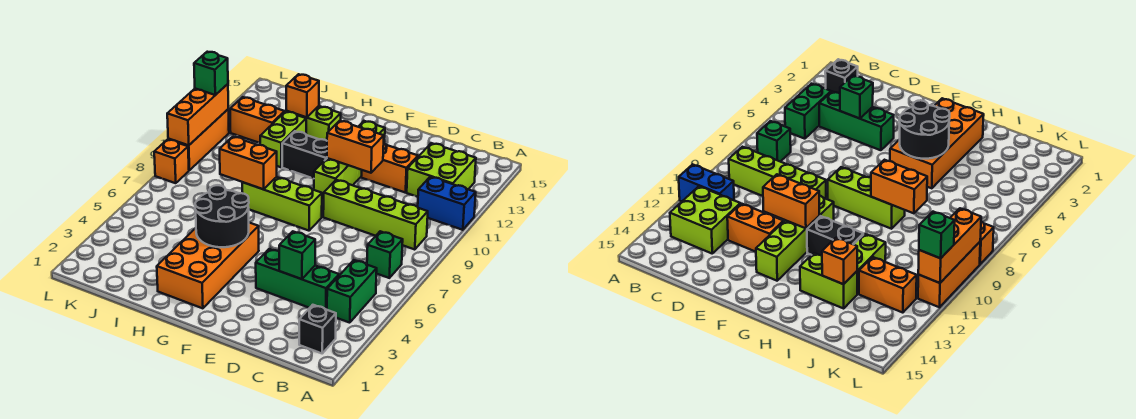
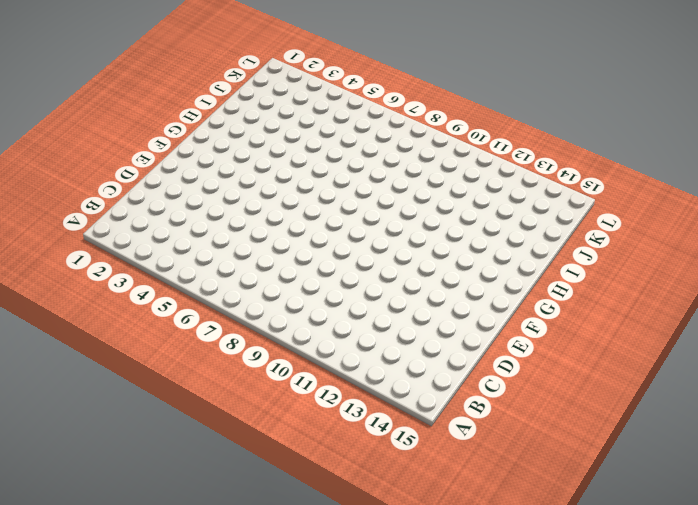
none -> blue brick A11:B11 level 1
none -> black brick B2 level 1
none -> green brick B4:B5 level 1

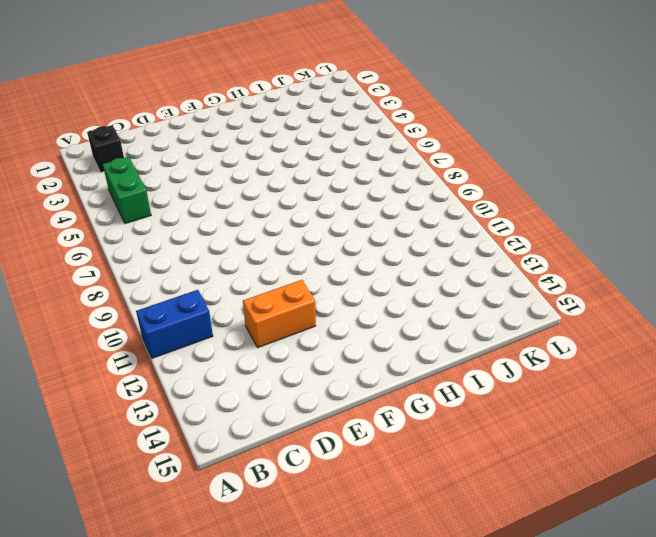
none -> green brick B7 level 1
none -> lime brick B9:E9 level 1
none -> lime brick B12:C13 level 1

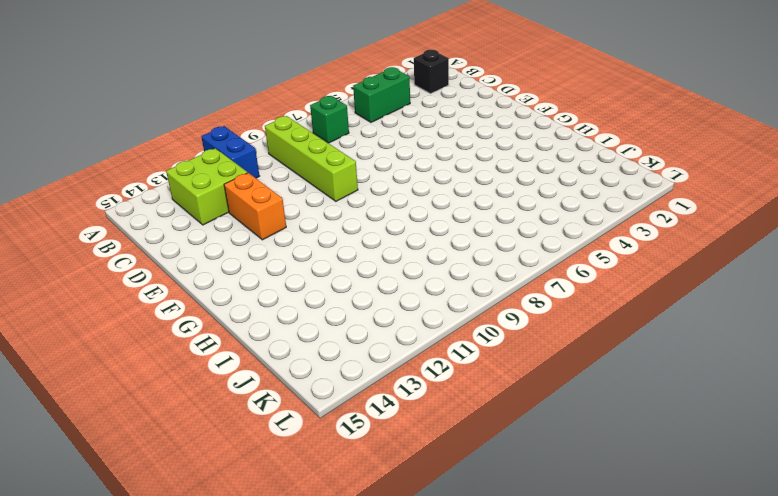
none -> green brick C4:E4 level 1
none -> lime brick F8:H8 level 1
none -> lime brick F10:F13 level 1

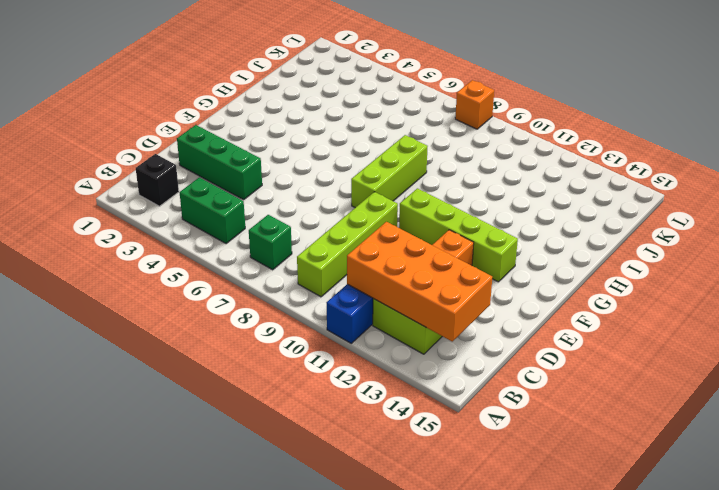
orange brick B11:C14 level 2 -> orange brick G2:H5 level 1
green brick D2:D4 level 1 -> green brick C4:E4 level 1
none -> black brick G11:H11 level 1
none -> lime brick H13:I13 level 1
none -> lime brick I11:I12 level 1

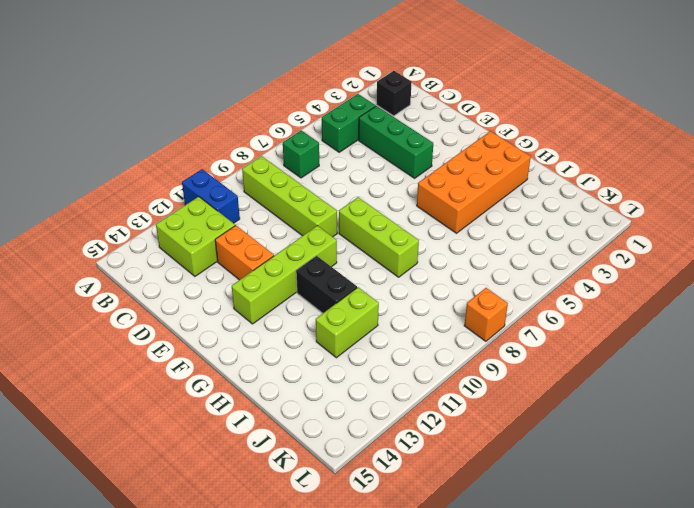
none -> lime brick H13:I13 level 1
none -> orange brick J12:K12 level 1
none -> orange brick L9:L11 level 1

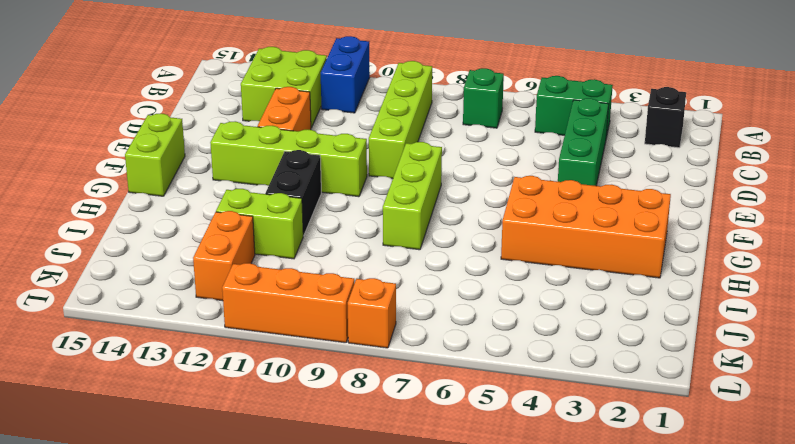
lime brick F15:G15 level 1 -> lime brick H13:I13 level 1
none -> green brick D4 level 2
none -> orange brick E11:F11 level 2
none -> black round brick G4:H5 level 2

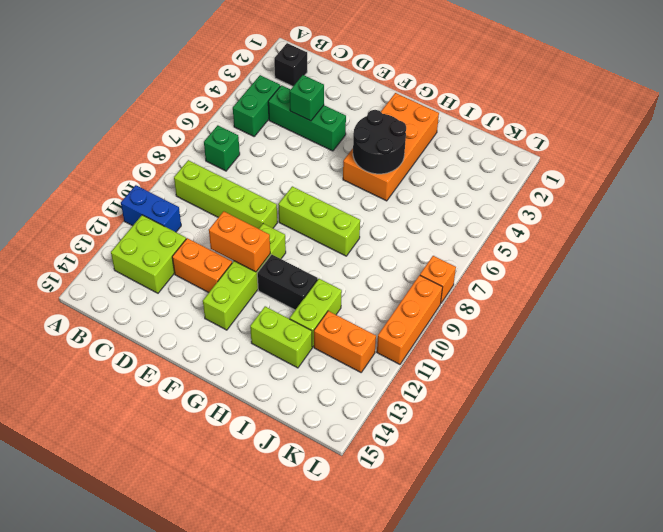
none -> orange brick H8:I8 level 2
none -> orange brick I13 level 2
none -> orange brick L9:L11 level 2

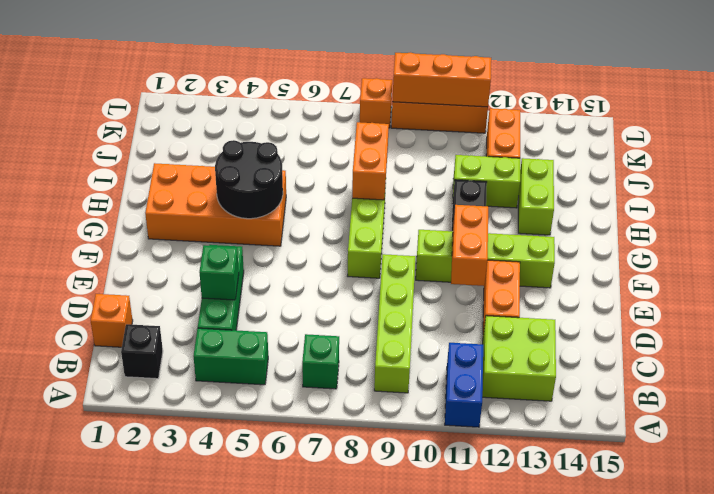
orange brick C1 level 1 -> orange brick I13 level 2
none -> green brick L11 level 3

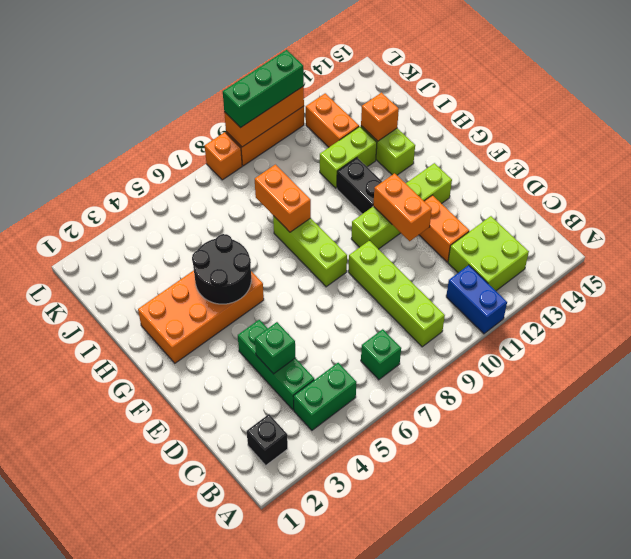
green brick L9:L11 level 3 -> green brick L11 level 3

